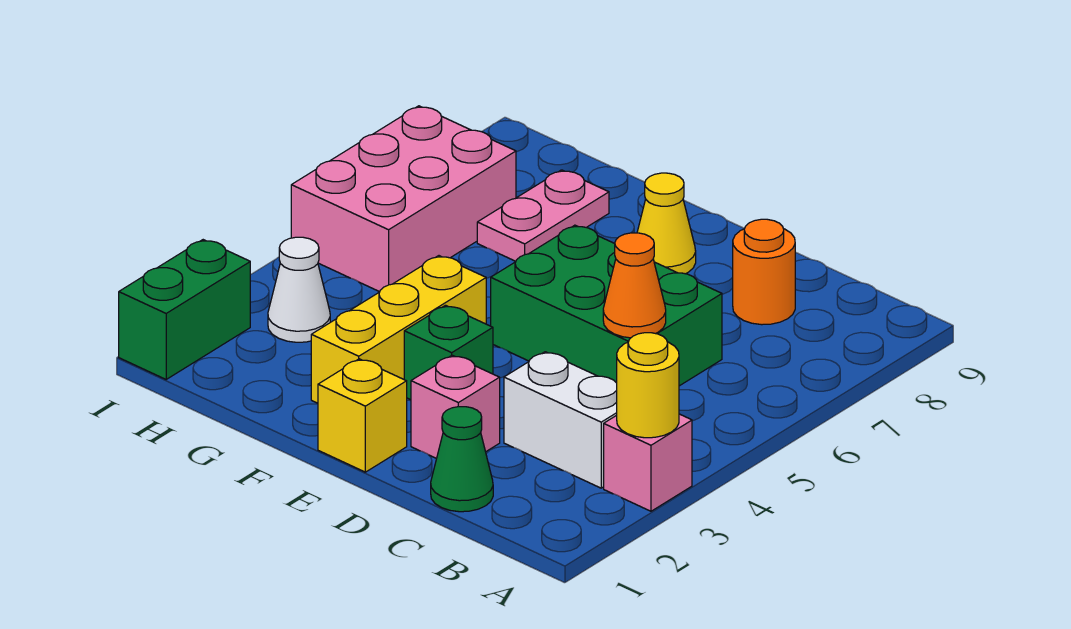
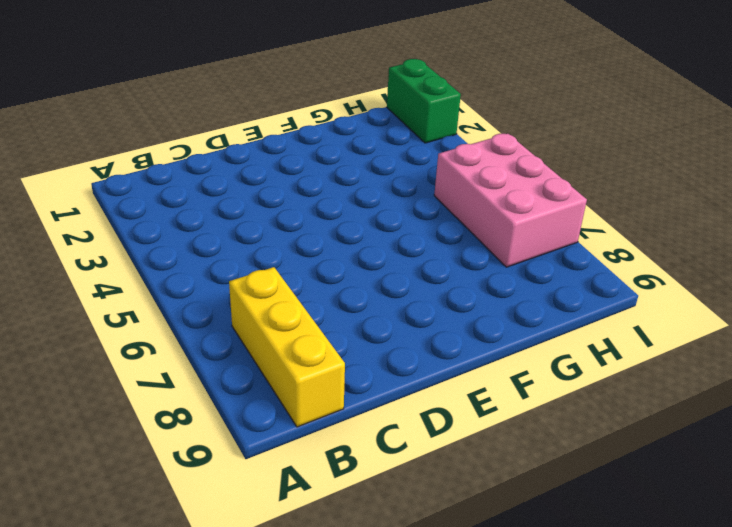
yellow brick B7:B9 level 1 -> yellow brick F2:F4 level 1
none -> pink brick A3 level 1
none -> white brick B3:C3 level 1
none -> green cone C1 level 1

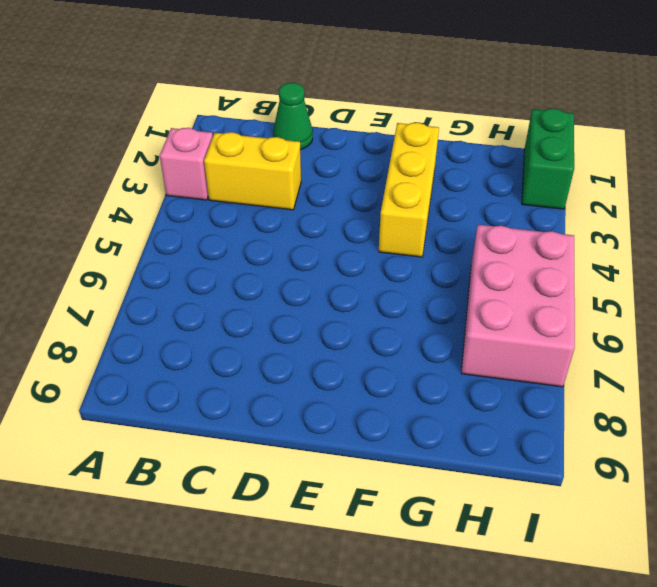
yellow brick B3:C3 level 1 -> white brick B3:C3 level 1
none -> green brick C5:E6 level 1
none -> orange round brick C8 level 1
none -> pink brick D2 level 1

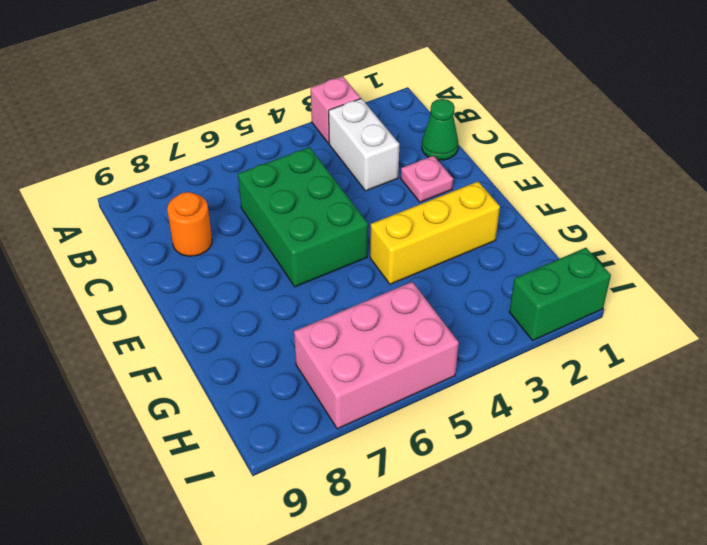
pink plate D2 level 1 -> pink brick D2 level 1
none -> yellow brick E1 level 1
none -> green brick E3 level 1
none -> yellow cone E8 level 1

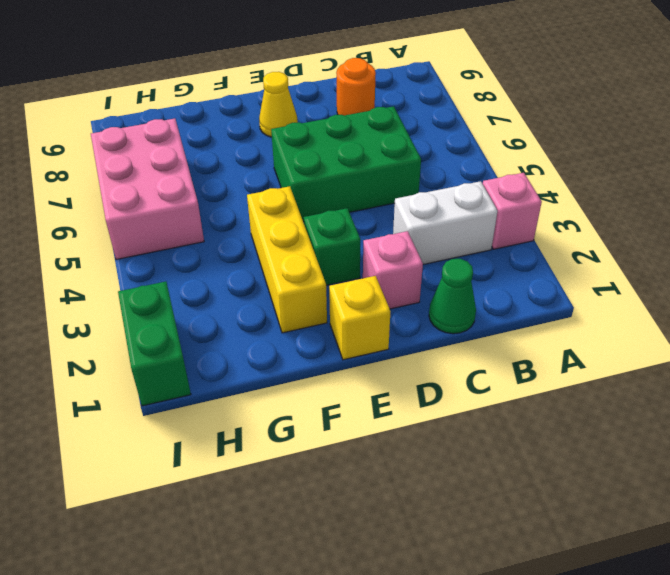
none -> pink plate G7:G8 level 1
none -> white cone H3 level 1
none -> yellow round brick A3 level 2

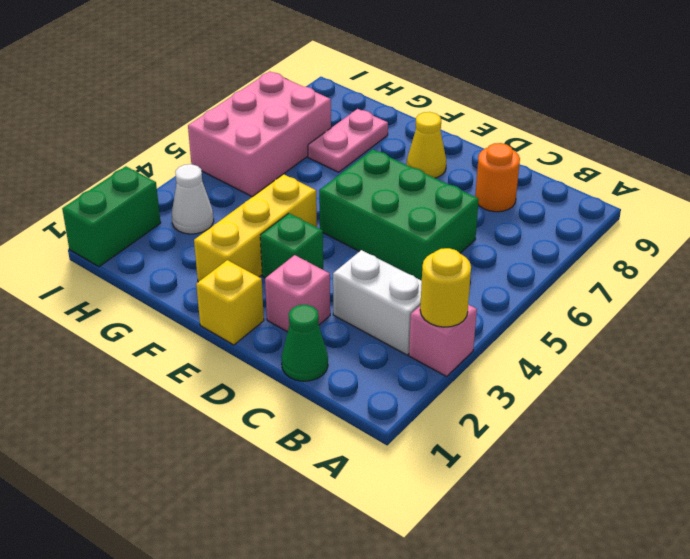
none -> orange cone C5 level 2

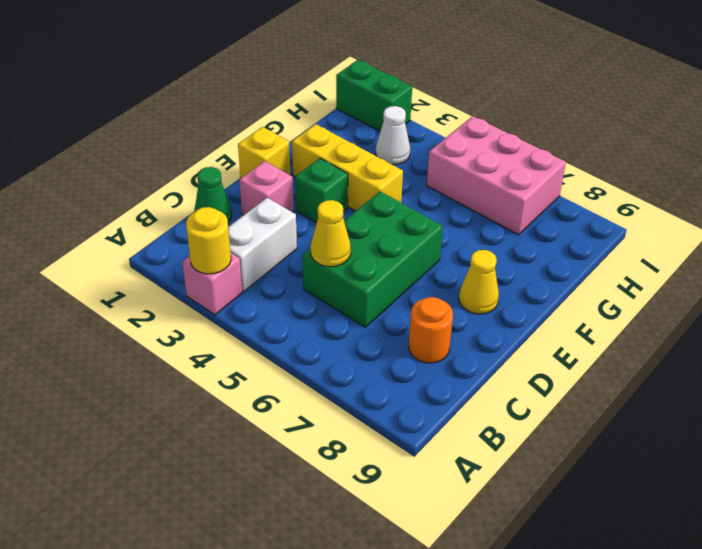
yellow cone C5 level 2 -> orange cone C5 level 2
none -> pink plate G7:G8 level 1

